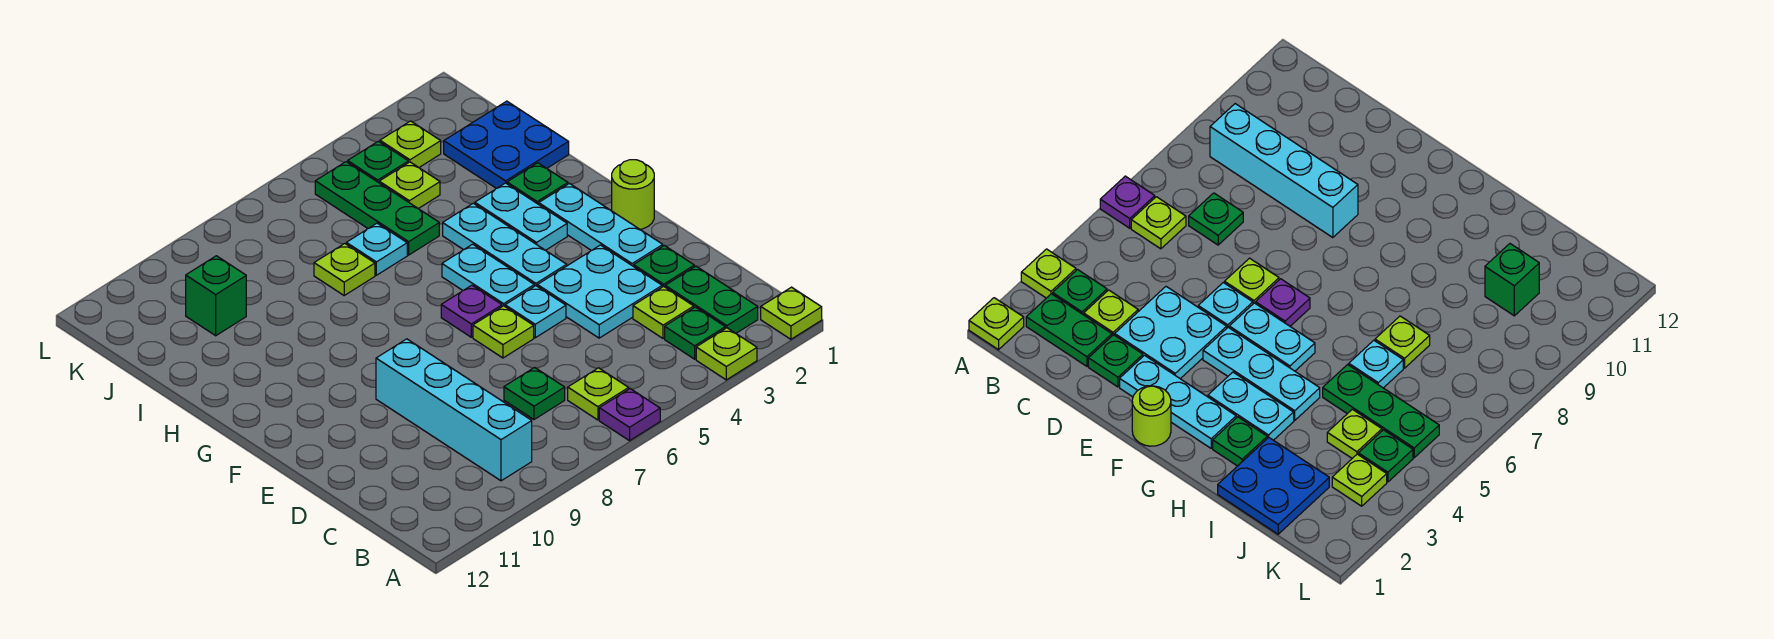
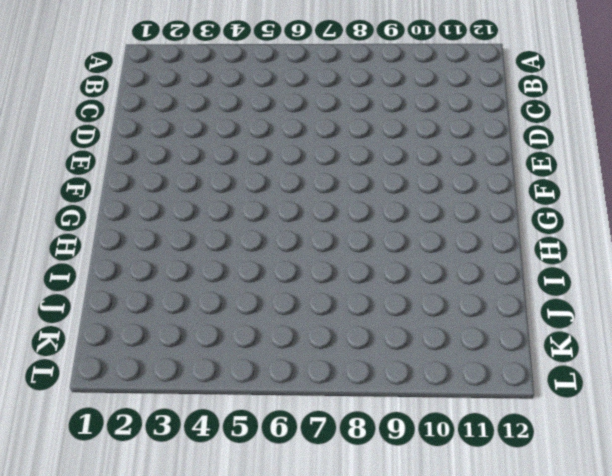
none -> lime plate A1 level 1
none -> lime plate A3 level 1
none -> purple plate A6 level 1

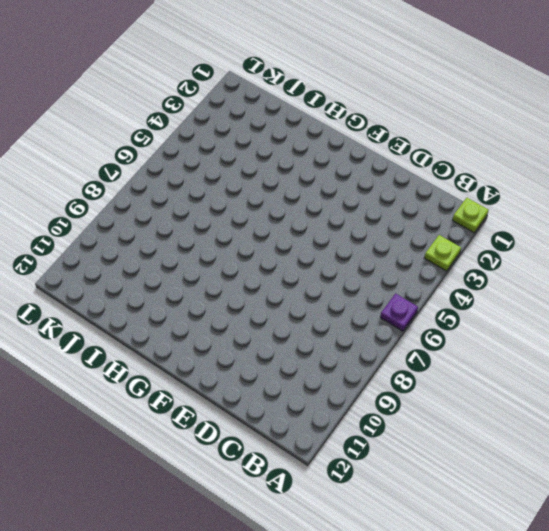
none -> green plate B2:C2 level 1
none -> green plate B3 level 1
none -> lime plate B6 level 1

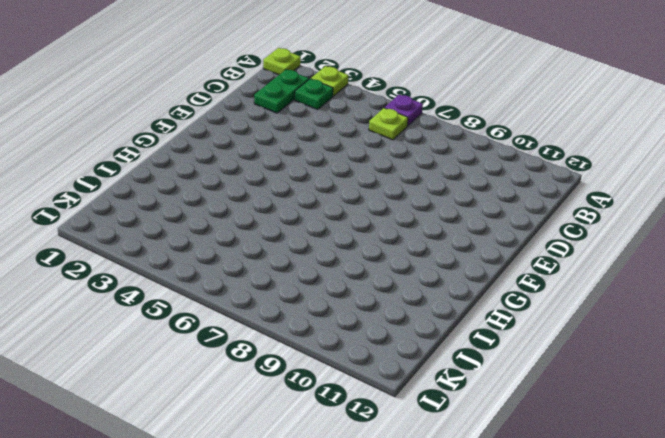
none -> cyan brick B9:E9 level 1
none -> lime plate C3 level 1
none -> green plate C7 level 1

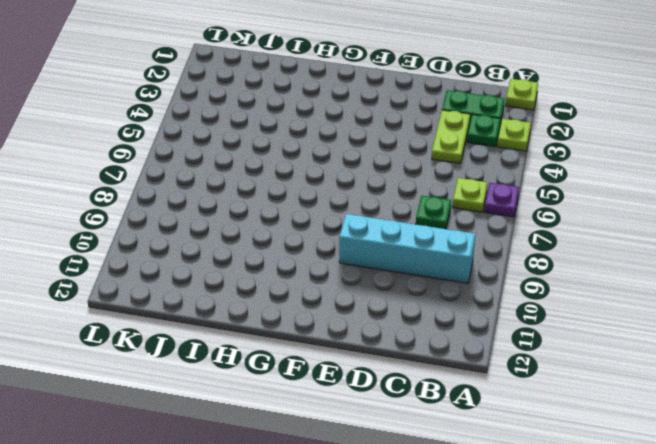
lime plate C3:C4 level 1 -> lime plate C3 level 1
none -> green plate D2 level 1
none -> cyan plate D3:E4 level 1
none -> cyan plate E2:G2 level 1

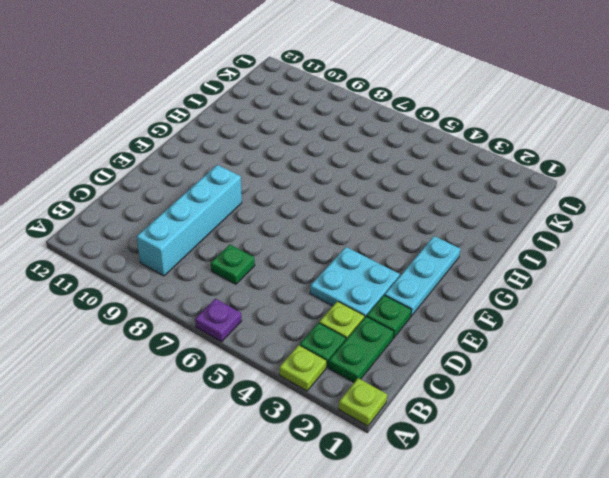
none -> lime plate B6 level 1
none -> cyan plate E5 level 1
none -> lime plate E6 level 1

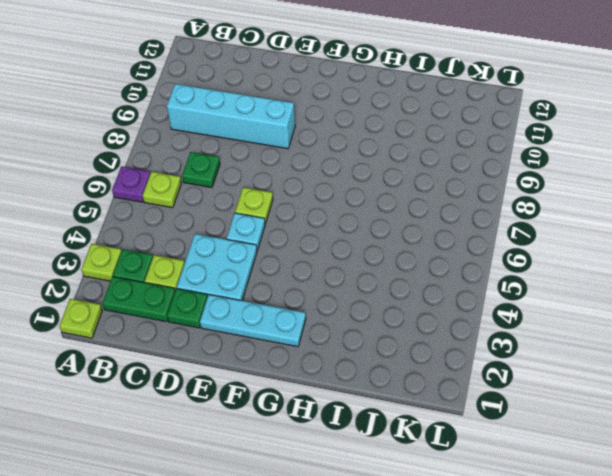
none -> lime round brick F1 level 1
none -> cyan plate F4:H4 level 1
none -> cyan plate F5:G5 level 1

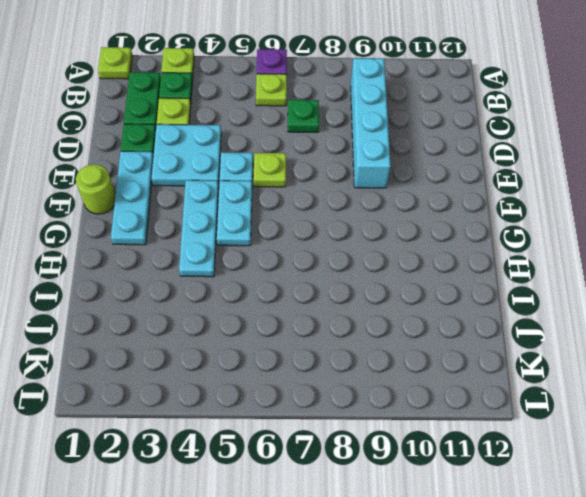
none -> purple plate F6 level 1
none -> cyan plate G3:H3 level 1
none -> green plate H2 level 1

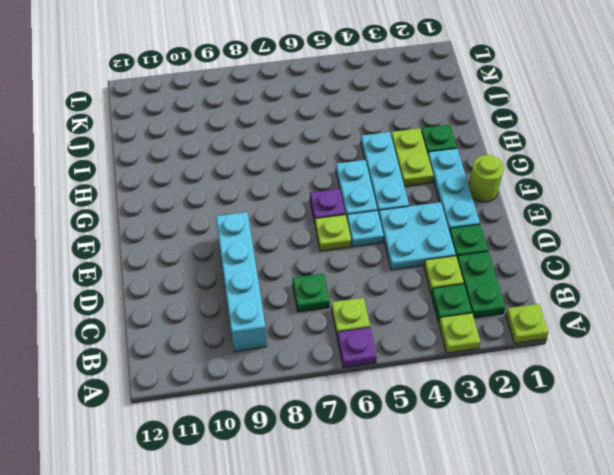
lime plate G3:H3 level 1 -> cyan plate G3:H3 level 1
none -> blue plate I1:J2 level 1
none -> green plate I5:K5 level 1
none -> cyan plate I6 level 1

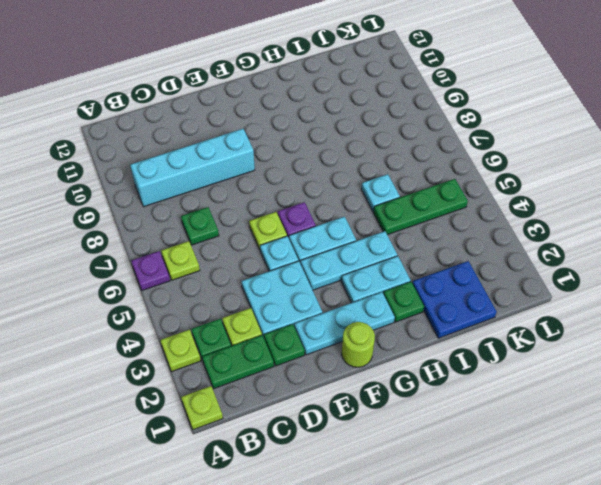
none -> lime plate I7 level 1
none -> lime plate J4 level 1
none -> green brick J10 level 1

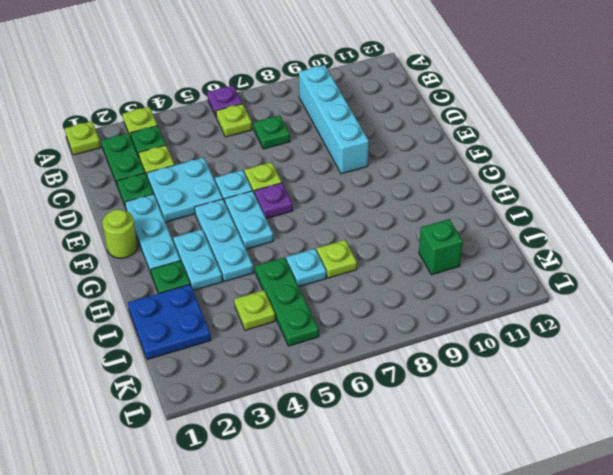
none -> lime plate K3 level 1
none -> green plate K4 level 1

